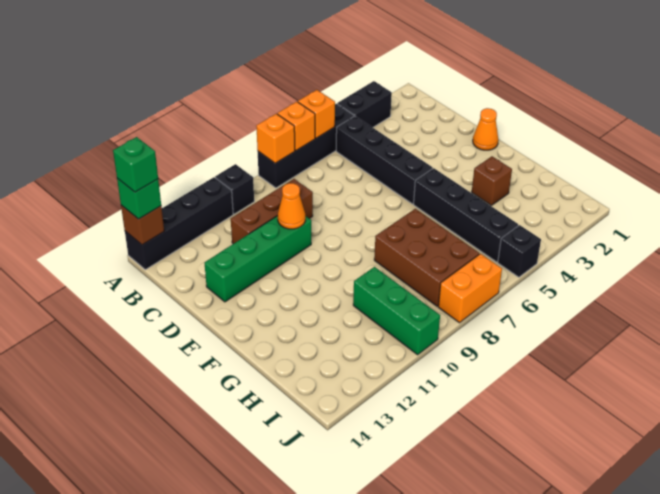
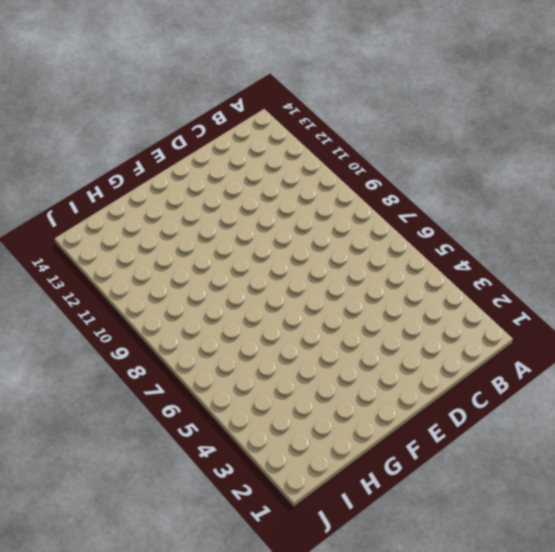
none -> black brick A3:A4 level 1
none -> black brick A5:A8 level 1
none -> black brick A10 level 1

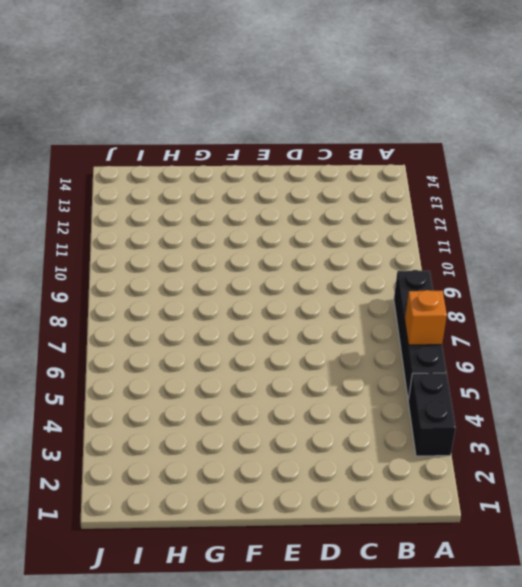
none -> black brick A10 level 1
none -> black brick A11:A14 level 1
none -> black brick B5:E5 level 1

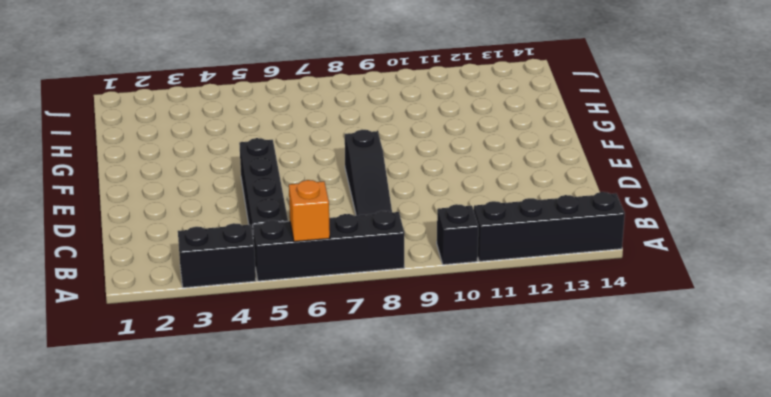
black slope C8:E8 level 1 top E -> none
none -> brown brick C9:C11 level 1
none -> green brick D10:D13 level 1
none -> orange cone E1 level 1

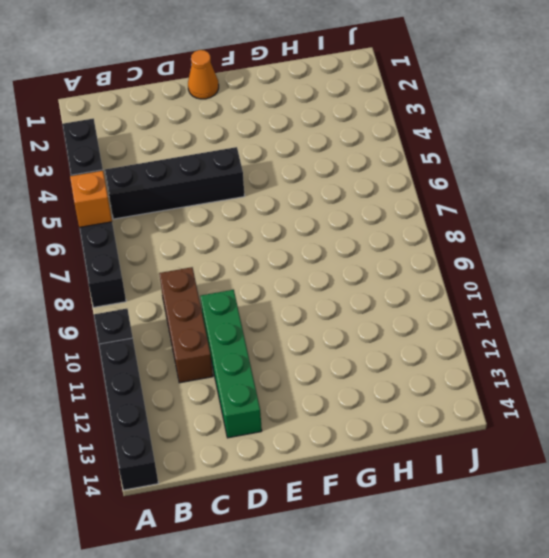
none -> black brick F5:I5 level 1
none -> brown brick G3 level 1
none -> brown brick G7:I8 level 1

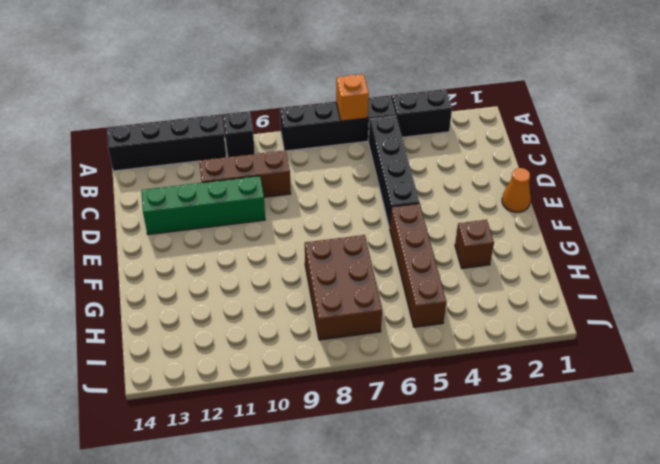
brown brick F5:I5 level 1 -> black brick F5:I5 level 1
none -> green brick H10:J10 level 1
none -> black brick J5 level 1
none -> orange brick J7:J8 level 1

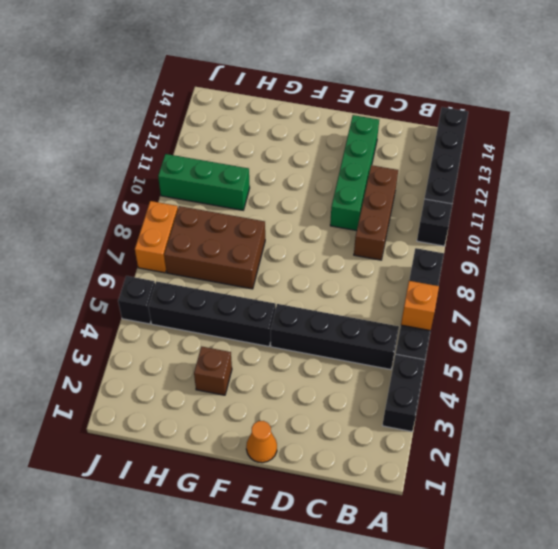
none -> orange brick A7 level 2
none -> orange brick A8 level 2
none -> brown brick A14 level 2

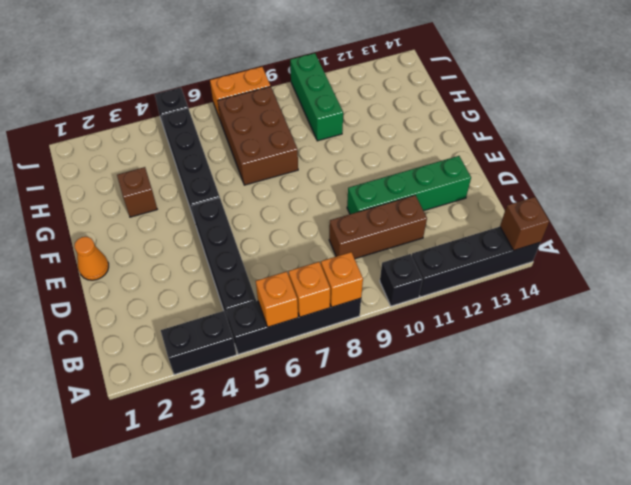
none -> orange cone D10 level 2
none -> green brick A14 level 3
none -> green brick A14 level 4

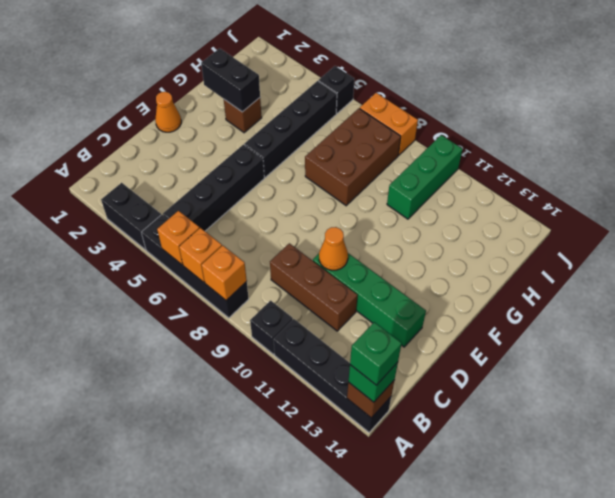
black brick G2:G3 level 2 -> none

